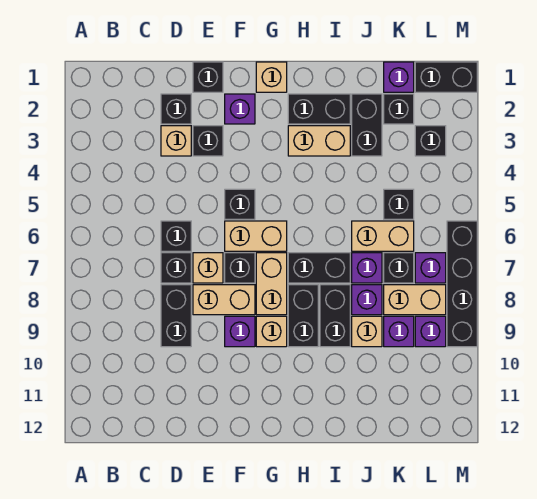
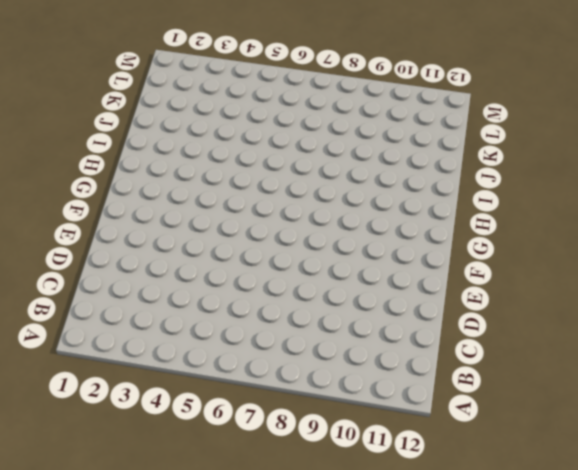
none -> black brick D2 level 1
none -> tan brick D3 level 1
none -> black brick D6 level 1
none -> black brick D7 level 1

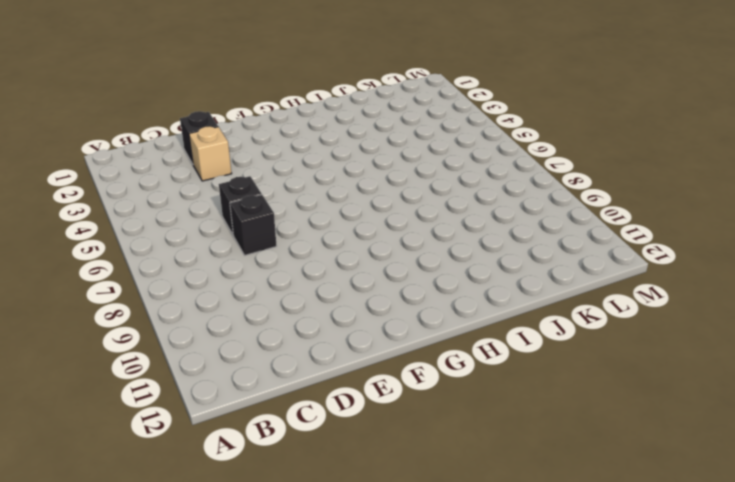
none -> black brick D8:D9 level 1
none -> black brick E1 level 1
none -> black brick E3 level 1
none -> tan brick E7 level 1

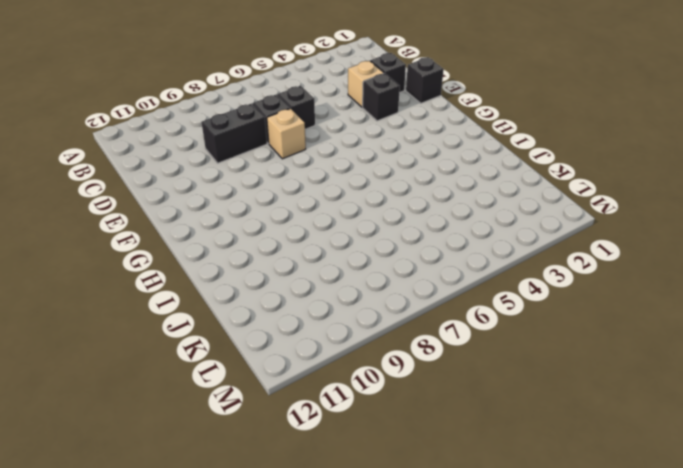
none -> tan brick E8:F8 level 1
none -> purple brick F2 level 1
none -> black brick F5 level 1
none -> tan brick F6:G6 level 1

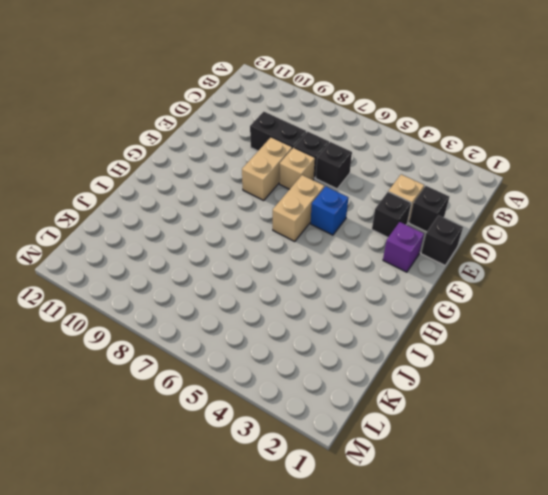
blue brick F5 level 1 -> black brick F5 level 1
none -> black brick F7 level 1
none -> purple brick F9 level 1
none -> tan brick G1 level 1
none -> tan brick G7:G8 level 1

